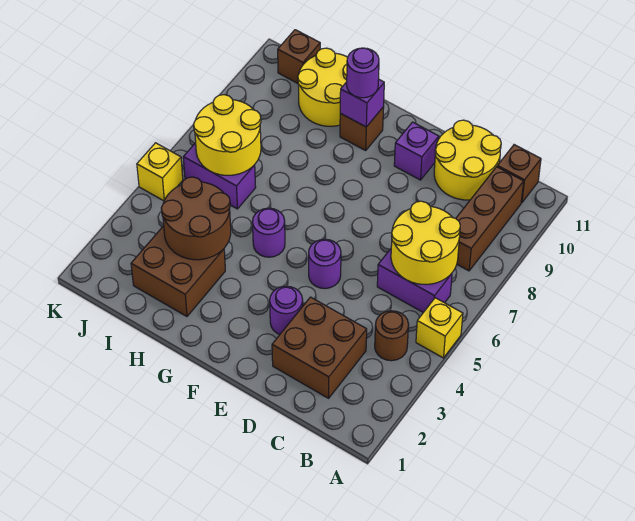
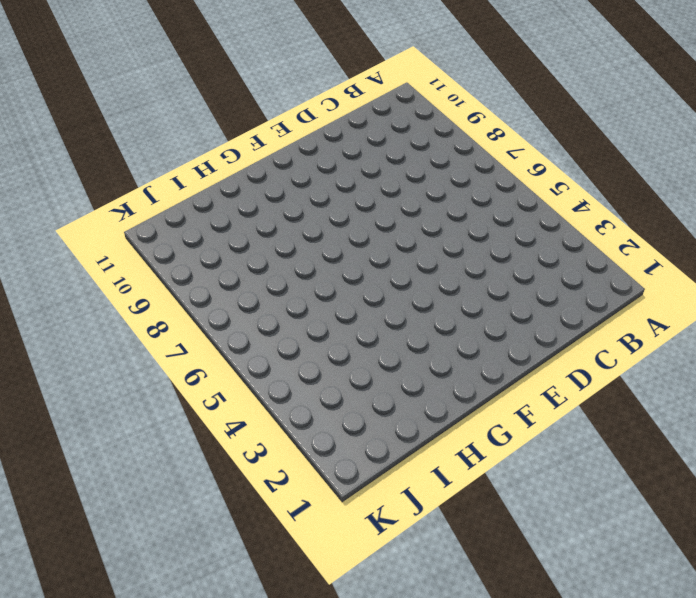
none -> yellow brick A5 level 1
none -> brown round brick B4 level 1
none -> purple brick B6:C6 level 1

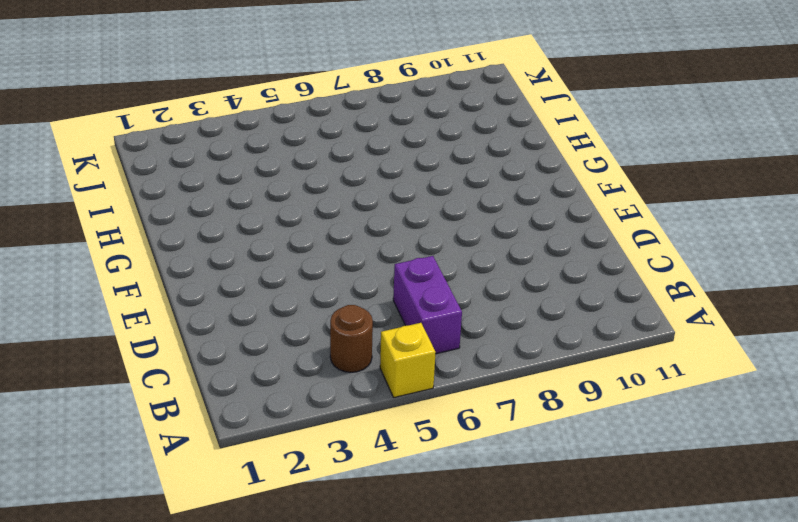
none -> brown brick B8:B10 level 1
none -> brown brick B11 level 1
none -> brown brick C2:D3 level 1

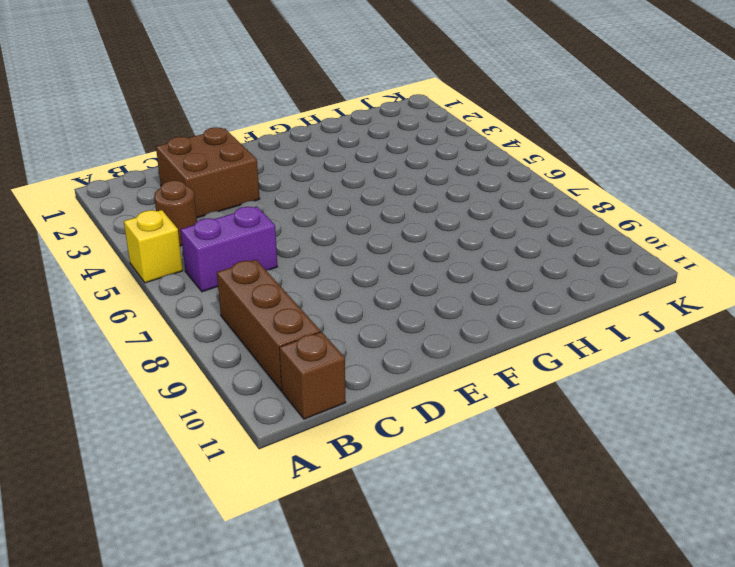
none -> yellow round brick C10:D11 level 1
none -> purple round brick E3 level 1
none -> purple round brick E5 level 1

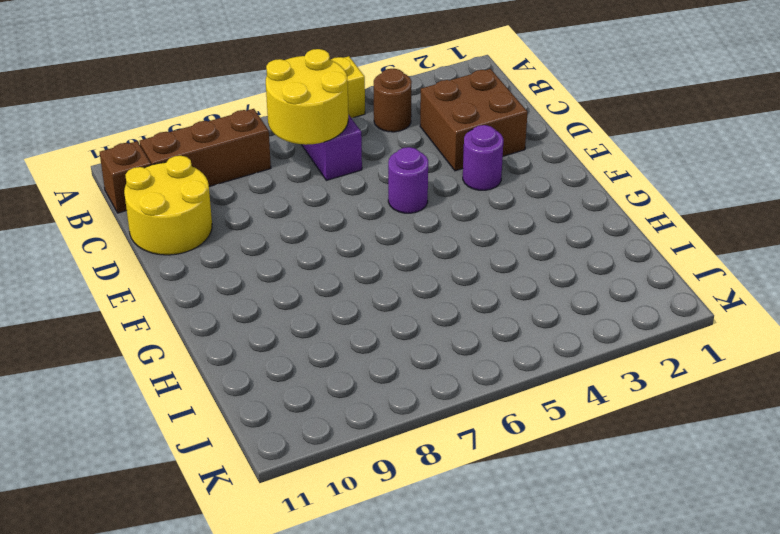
none -> purple brick E10 level 1
none -> purple round brick G5 level 1
none -> brown brick G10 level 1

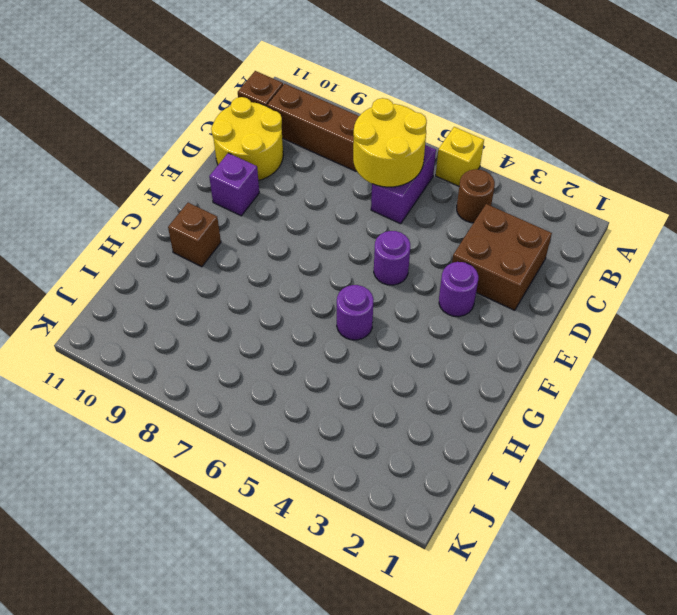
none -> brown brick H2:I3 level 1
none -> yellow round brick H10:I11 level 1
none -> purple brick I6:J6 level 1

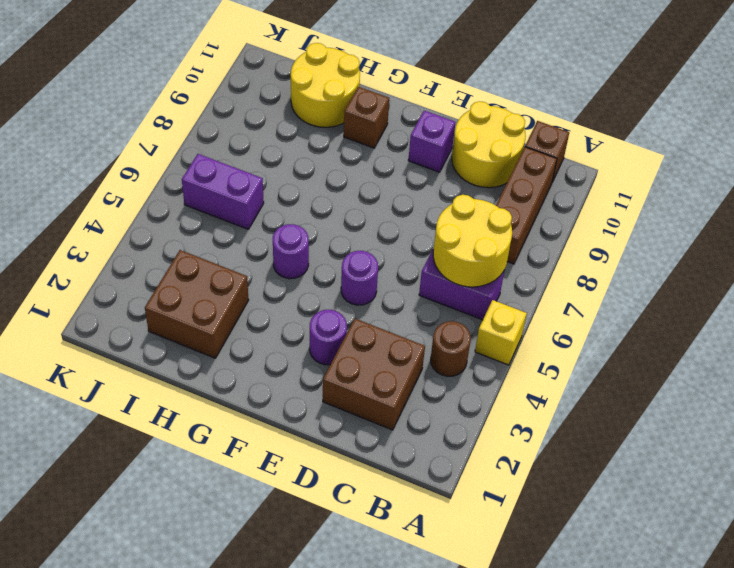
none -> brown brick J11 level 1
none -> yellow brick K5 level 1
none -> purple brick G10 level 2

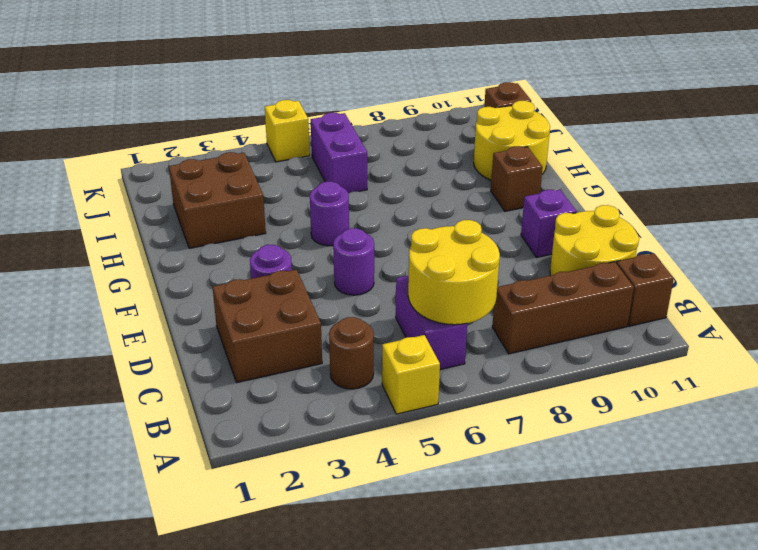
none -> purple brick G10 level 2
none -> brown round brick H3:I4 level 2
none -> yellow round brick I6:J7 level 2

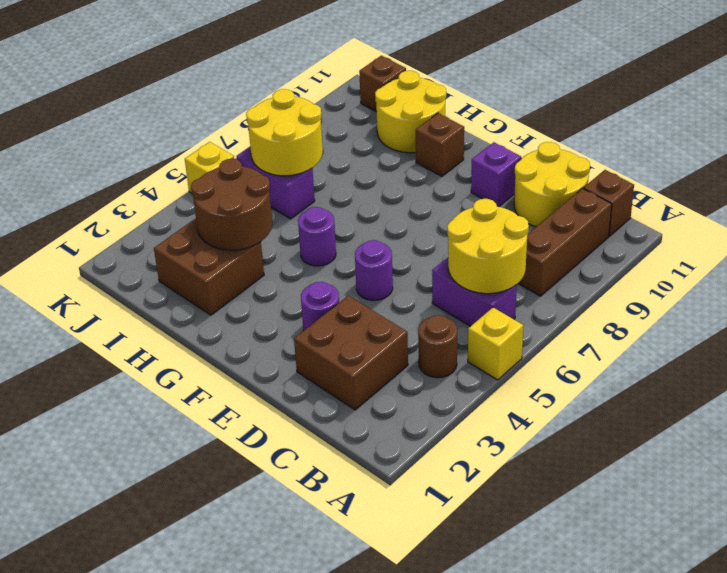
none -> purple brick G10 level 2
none -> purple round brick G10 level 3

